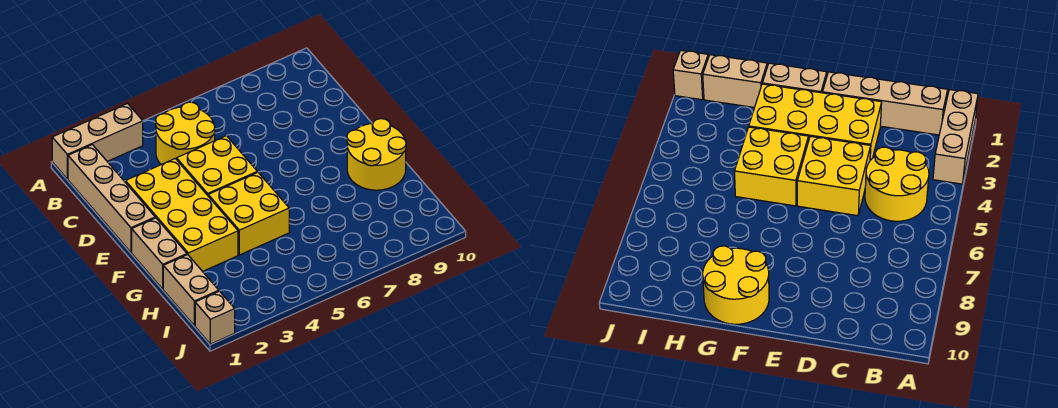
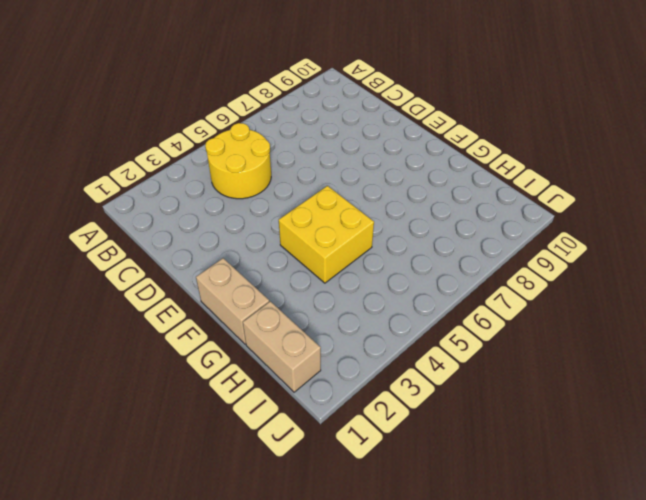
none -> tan brick A1:A3 level 1
none -> tan brick B1:E1 level 1

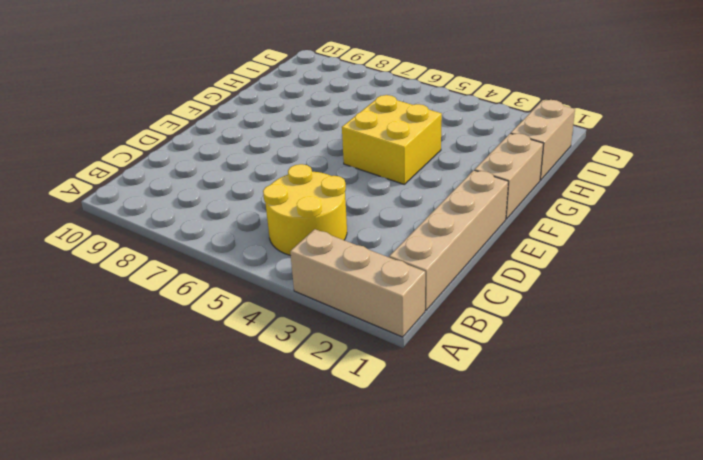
none -> yellow brick D2:G3 level 1
none -> yellow brick D4:E5 level 1

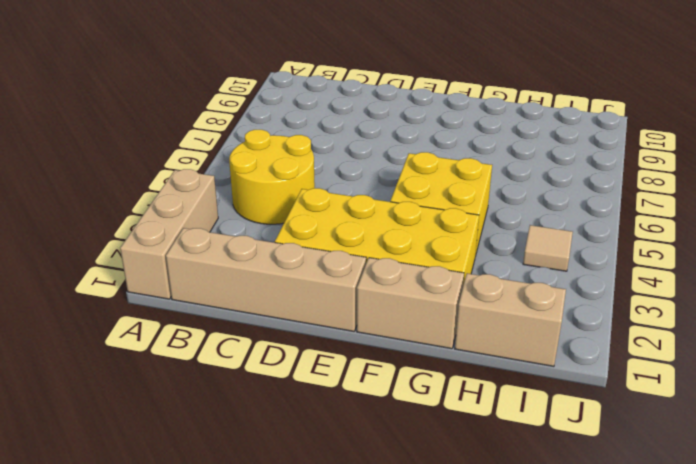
tan tile I4 level 1 -> none
none -> yellow brick D4:E5 level 1
none -> yellow round brick F9:G10 level 1

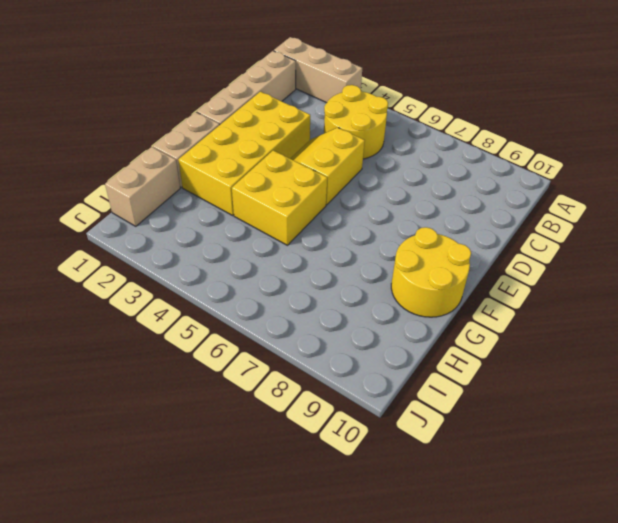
yellow slope D4:E5 level 1 top 5 -> yellow brick D4:E5 level 1
none -> tan brick J1 level 1

